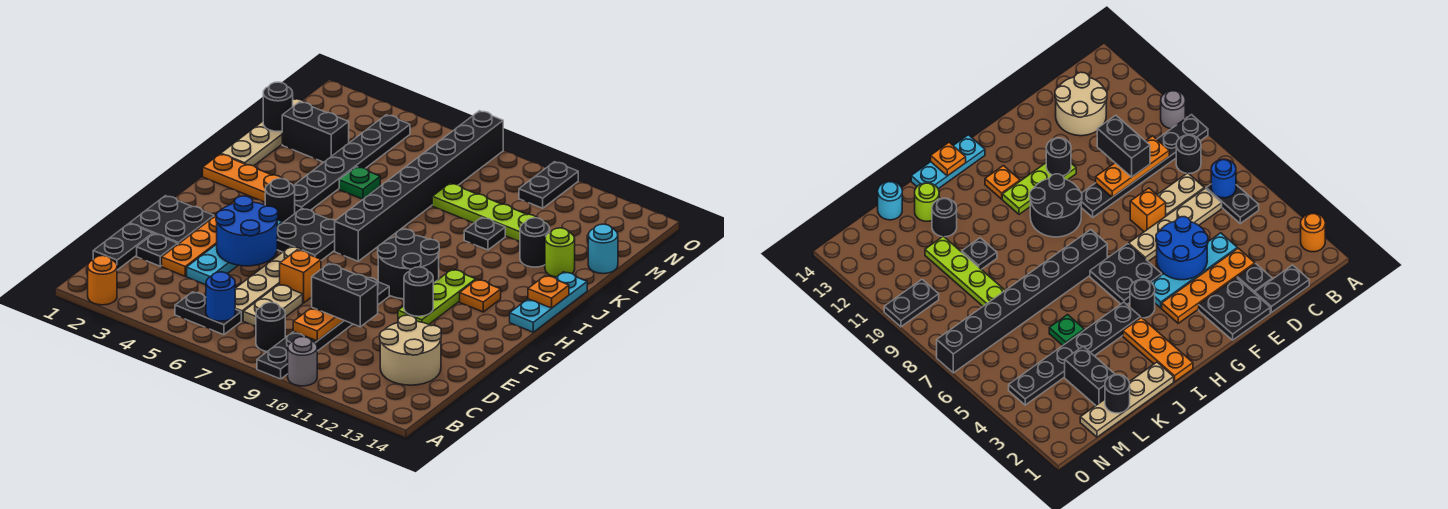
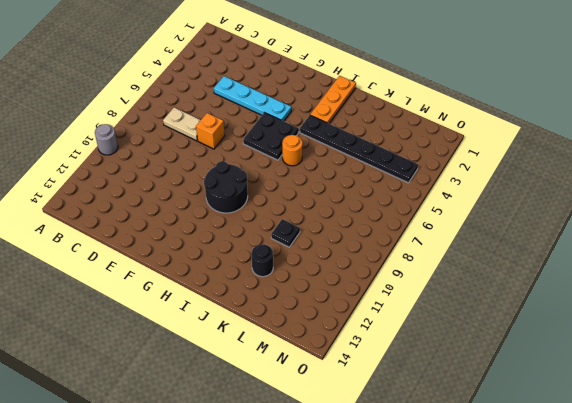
orange round brick I6 level 1 -> orange round brick A2 level 1
none -> black plate A9:F9 level 1
none -> black plate B5:B6 level 1
none -> black round brick B8 level 1
none -> black plate C1:D1 level 1

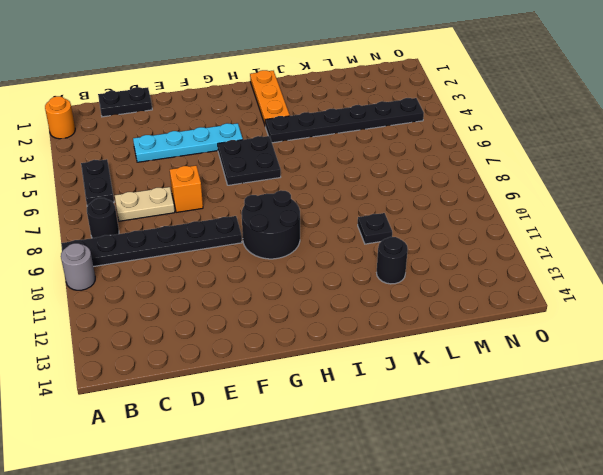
none -> tan plate C6:F6 level 1
none -> tan round brick C12:D13 level 1
none -> black plate D2 level 1
none -> orange plate D3:G3 level 1

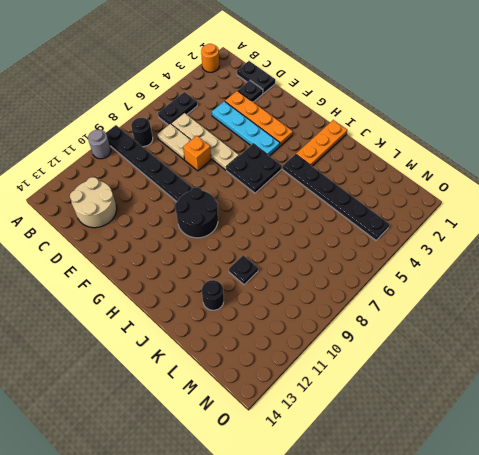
none -> black plate E1:F2 level 1
none -> lime plate F11:H11 level 1
none -> black round brick H4 level 1
none -> black brick H7:O7 level 1

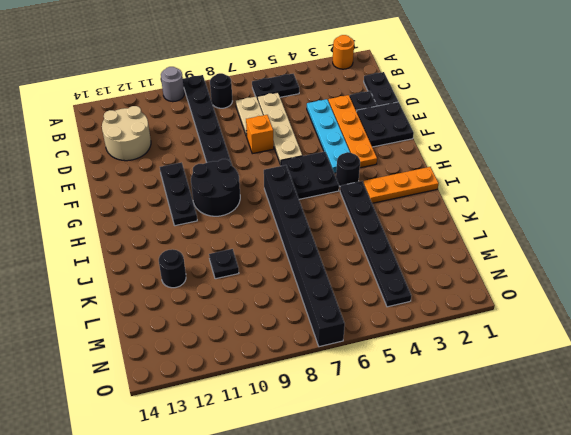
black plate F11:H11 level 1 -> lime plate F11:H11 level 1
none -> orange plate H12 level 1
none -> cyan plate H14:J14 level 1
none -> tan plate J1:M1 level 1
none -> green plate K5 level 1

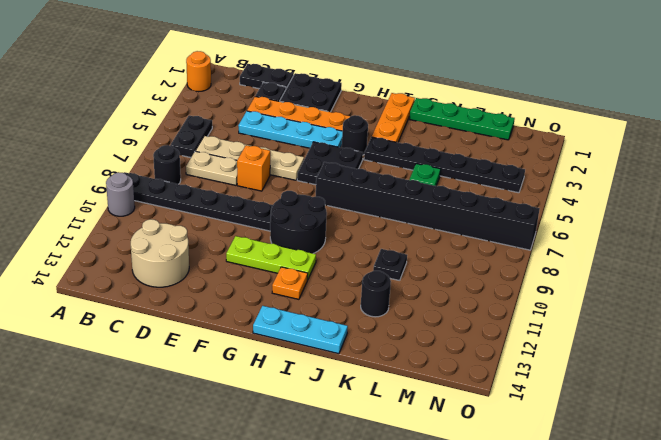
green plate J1:M1 level 1 -> tan plate J1:M1 level 1
none -> lime round brick K13 level 1
none -> black brick L2:L3 level 1
none -> lime plate L8:L11 level 1
none -> cyan round brick L14 level 1

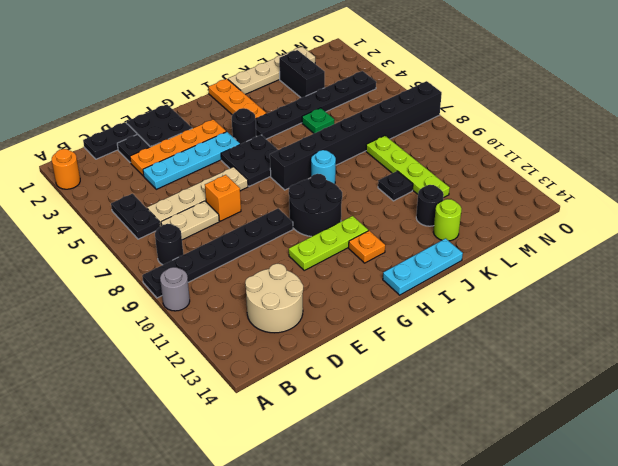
cyan round brick I8 level 1 -> cyan round brick L14 level 1
none -> black plate N10:O10 level 1
none -> blue round brick B6 level 2
none -> orange plate C9:E9 level 2
none -> blue round brick E4:F5 level 2

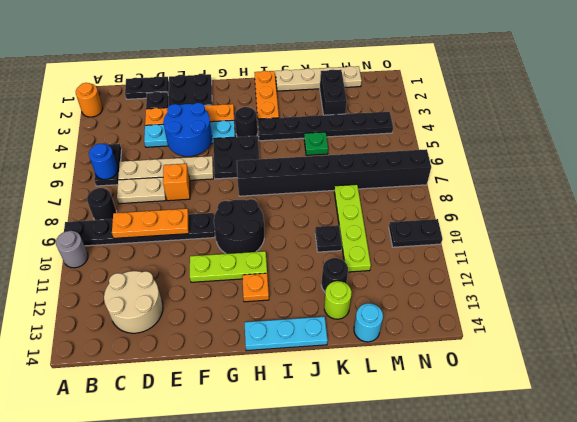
none -> black round brick F11 level 2
none -> orange plate I14 level 2
none -> black round brick L1 level 2
none -> black brick D9:D10 level 3

